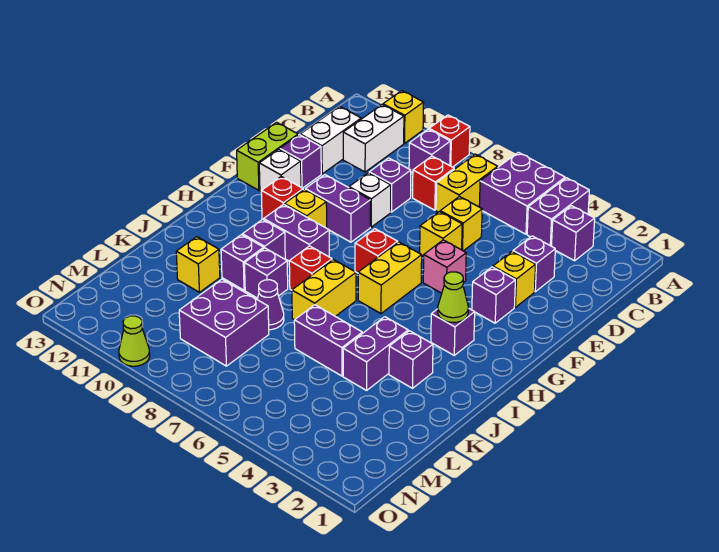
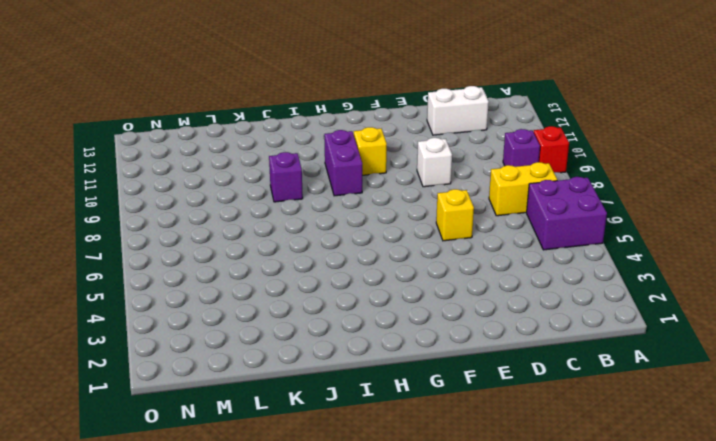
none -> purple brick A4:B4 level 1
none -> yellow brick A11 level 1
none -> purple brick B3 level 1
none -> white brick B11:C11 level 1

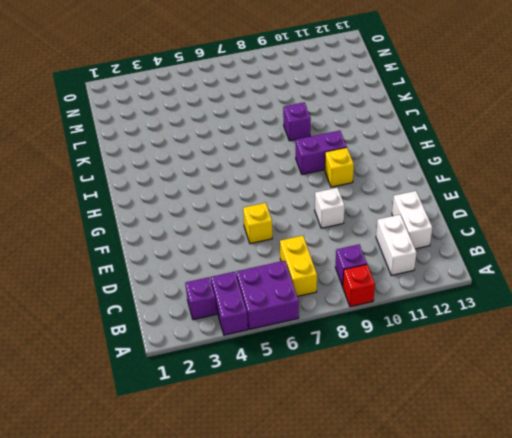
none -> yellow brick A11 level 1
none -> red brick C8 level 1
none -> purple brick D3 level 1
none -> yellow brick D6 level 1

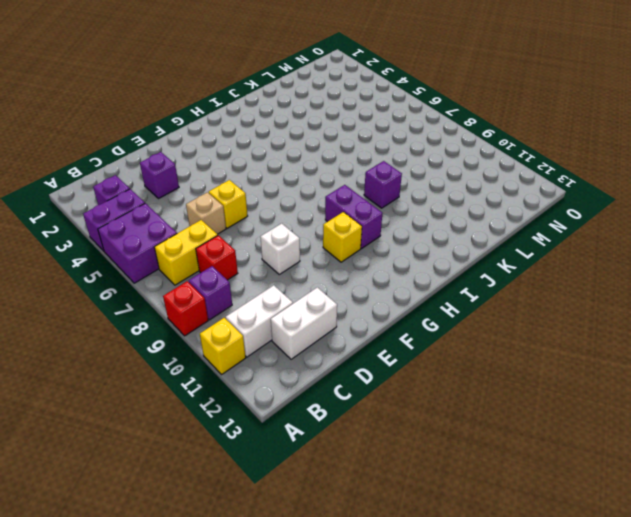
tan brick D6 level 1 -> yellow brick D6 level 1
none -> purple brick D9 level 1
none -> yellow brick E3 level 1
none -> purple brick E12 level 1
none -> lime brick E13:F13 level 1

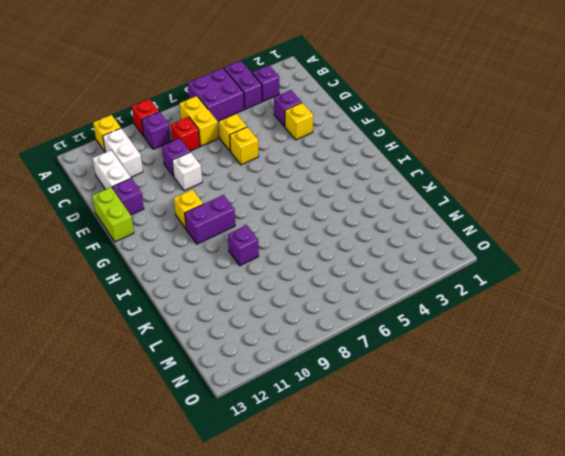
none -> purple brick F3 level 1
none -> pink brick F5 level 1
none -> purple brick F9:F10 level 1
none -> white brick F12 level 1

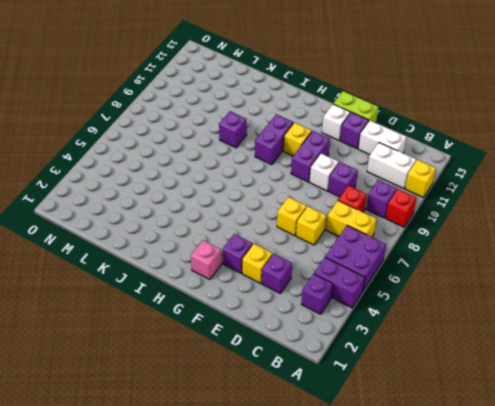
pink brick G2 level 1 -> pink brick F5 level 1
none -> yellow brick G6:H6 level 1
none -> red brick G7 level 1
none -> red brick G11 level 1
none -> purple brick H3 level 1

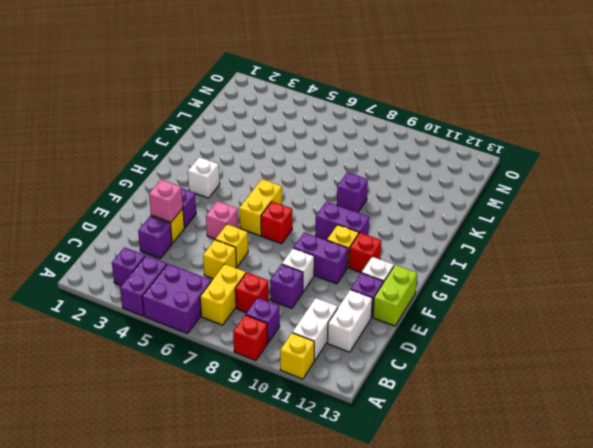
pink brick E3 level 2 -> none
white brick H3 level 1 -> purple brick H3 level 1
none -> yellow brick I7:J7 level 1
none -> red brick I8 level 1
none -> purple brick I10 level 1
none -> purple brick J3 level 1

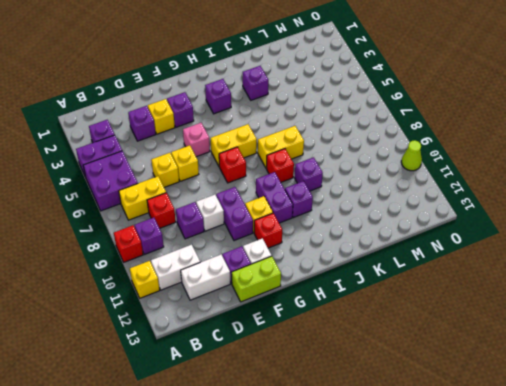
none -> purple brick J4:K4 level 1
none -> purple brick J10 level 1
none -> purple brick K5:K6 level 1
none -> purple cone K8 level 1

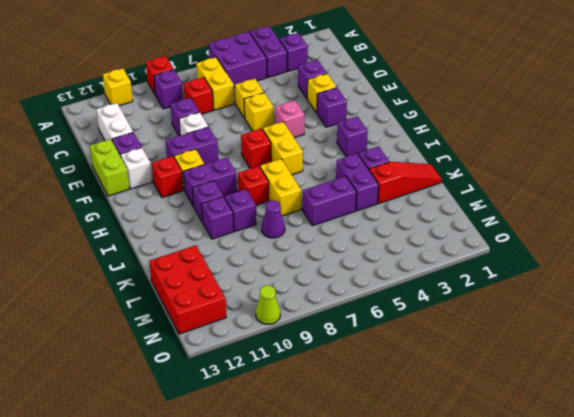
red slope K1:K3 level 1 top 3 -> none
red brick L12:N13 level 1 -> none
none -> white brick B11:C11 level 1
none -> yellow brick K11 level 1
none -> purple brick L8:M9 level 1
none -> lime cone H3 level 2

